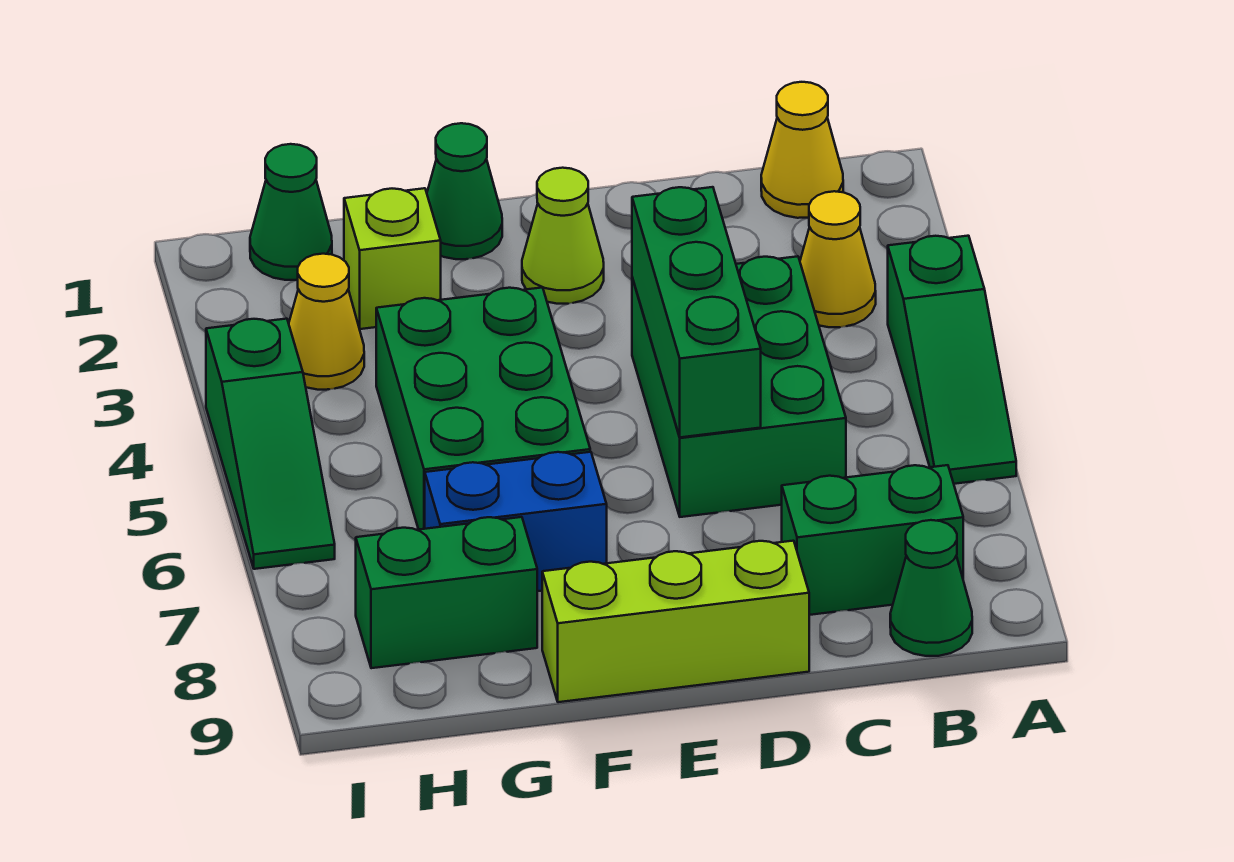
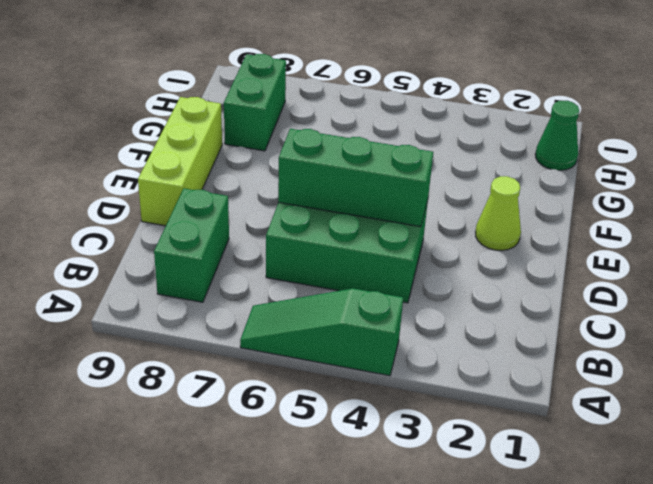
none -> yellow cone B1 level 1
none -> yellow cone B3 level 1
none -> green cone B9 level 1

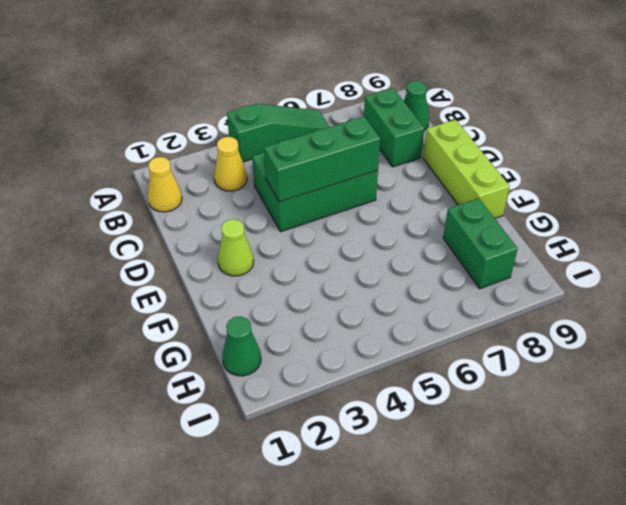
none -> green cone F1 level 1
none -> green brick F4:G6 level 1
none -> blue brick F7:G7 level 1

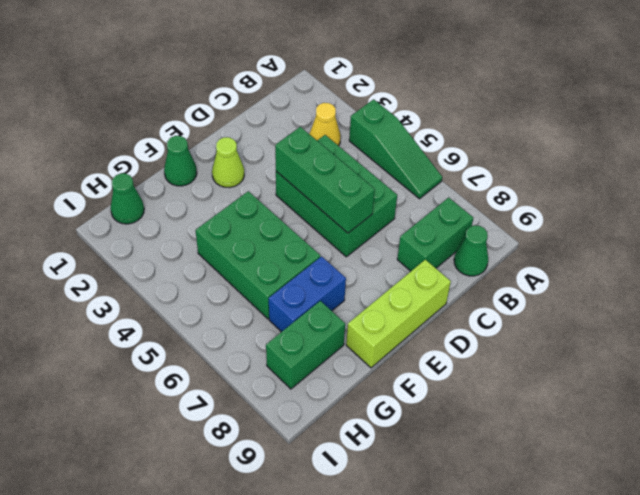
none -> yellow cone B1 level 1
none -> lime brick G2 level 1
none -> yellow cone H3 level 1

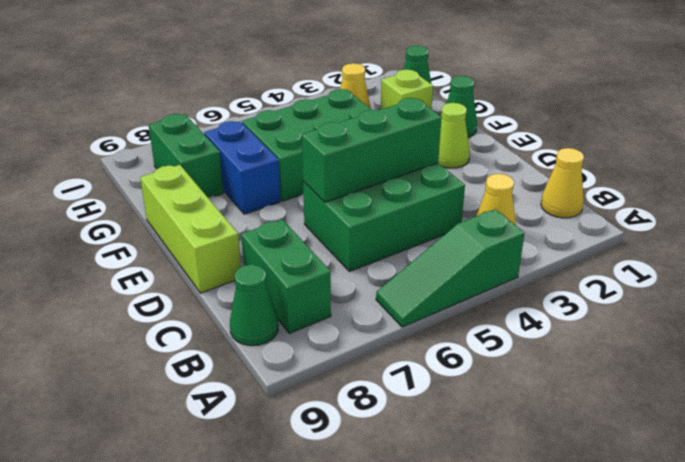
none -> green slope I4:I6 level 1 top 4

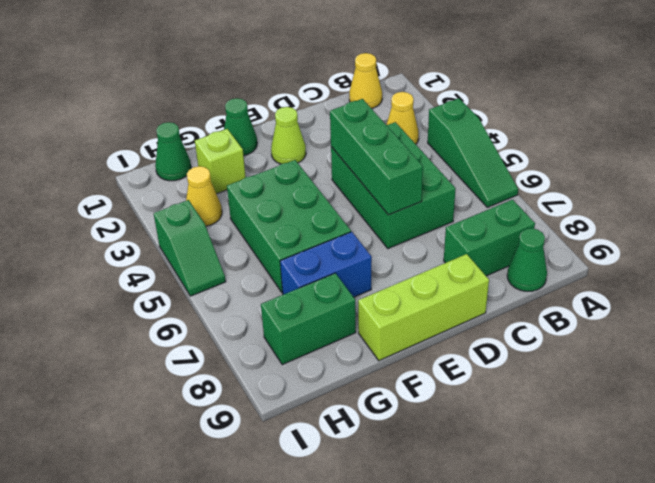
green slope I4:I5 level 1 top 4 -> green slope I4:I6 level 1 top 4

